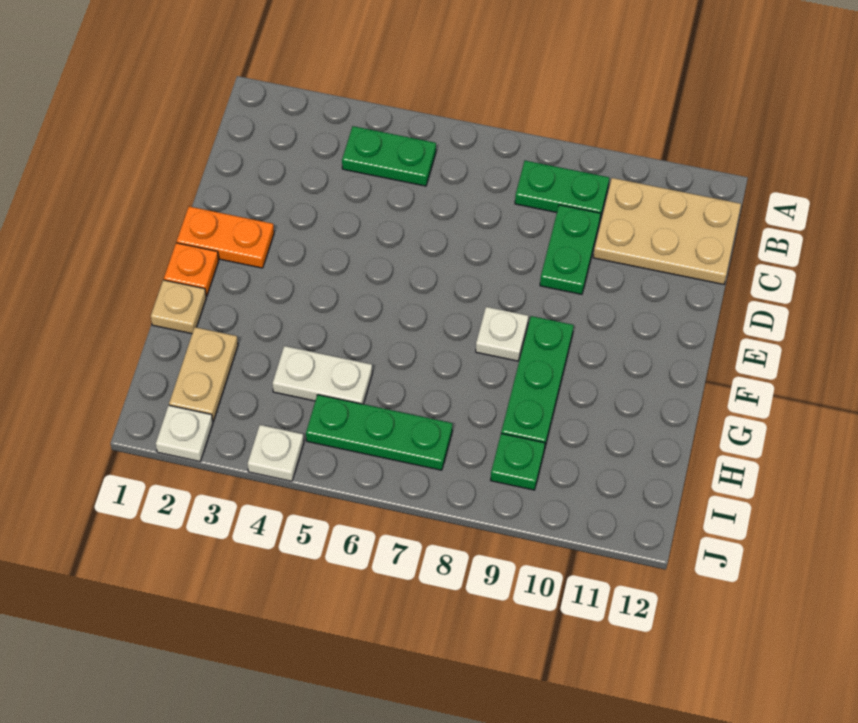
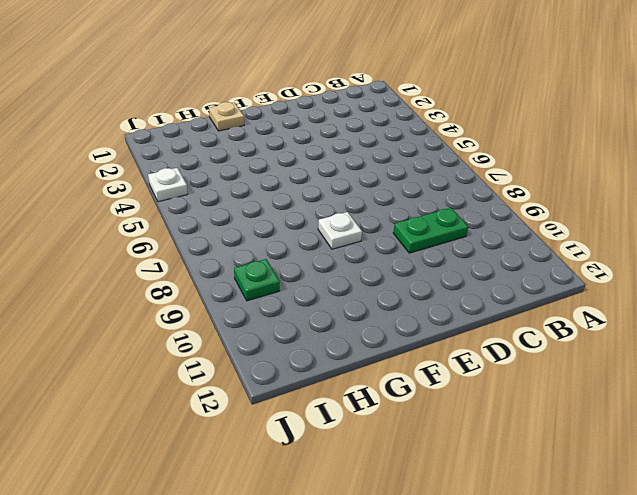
none -> green plate B4:B5 level 1
none -> green plate B8:B9 level 1
none -> tan plate B10:C12 level 1

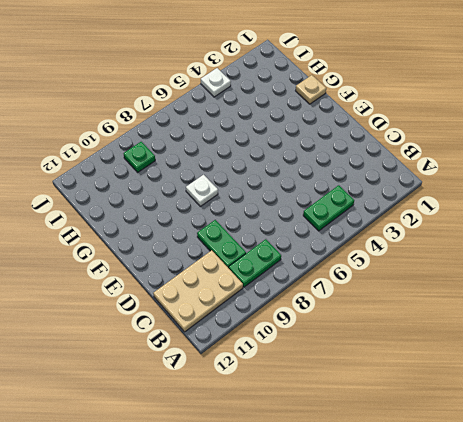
none -> orange plate E1:E2 level 1
none -> orange plate F1 level 1
none -> green plate F9:H9 level 1

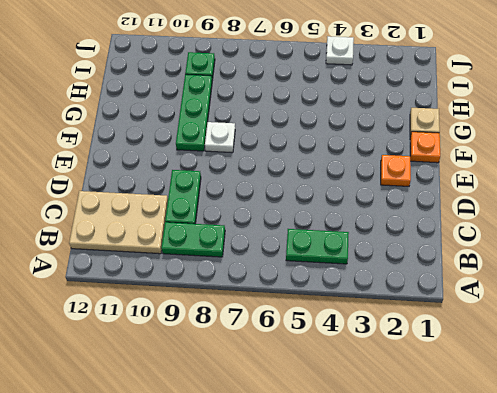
orange plate E2 level 1 -> orange plate E1:E2 level 1
none -> tan plate H2:I2 level 1
none -> white plate H4:H5 level 1
none -> green plate I5:I7 level 1

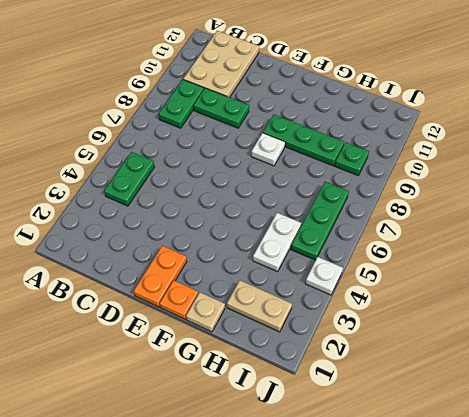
none -> white plate J2 level 1

